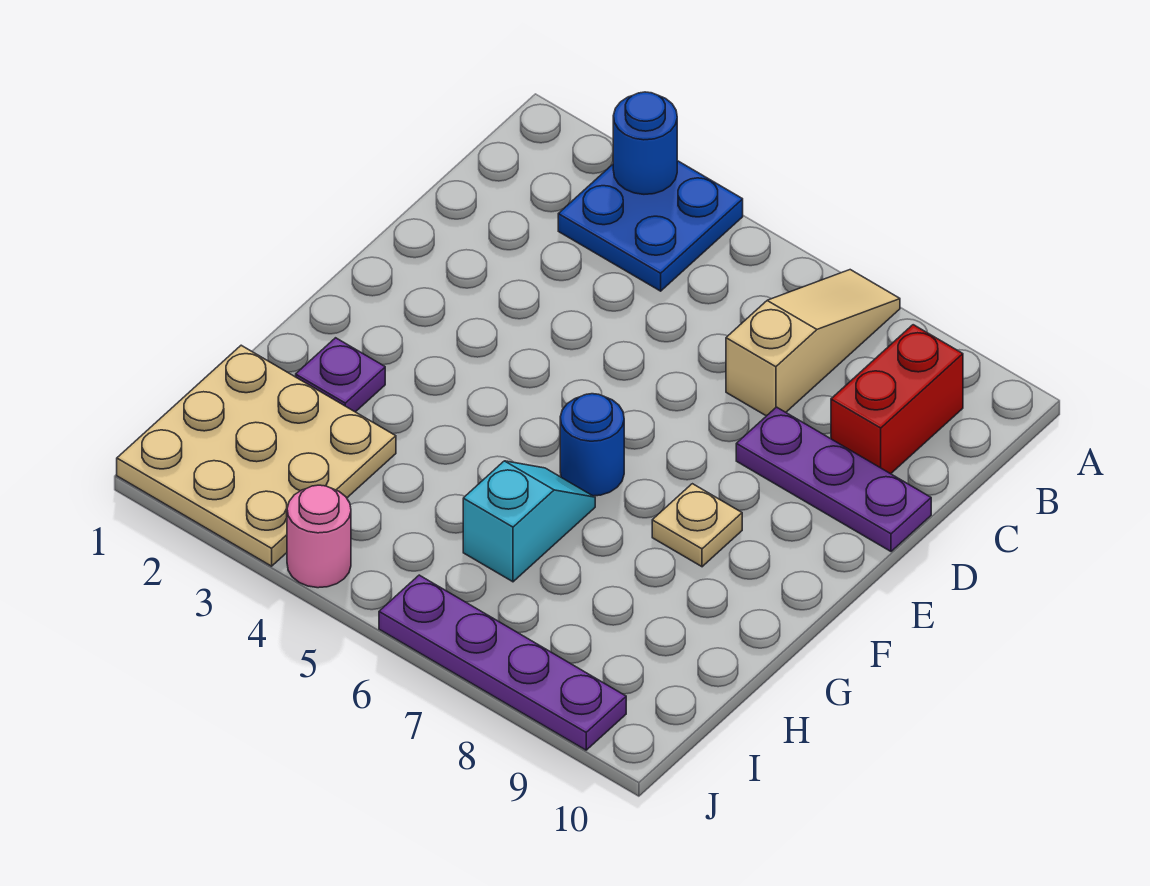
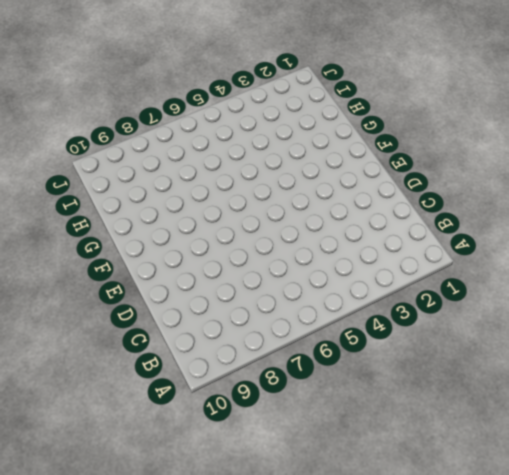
none -> blue plate A3:B4 level 1
none -> tan slope A7:C7 level 1 top C
none -> red brick B9:C9 level 1

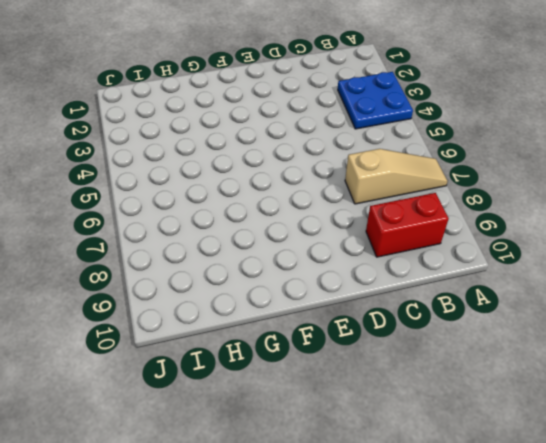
none -> purple plate D8:D10 level 1
none -> blue round brick F6 level 1
none -> tan plate F8 level 1

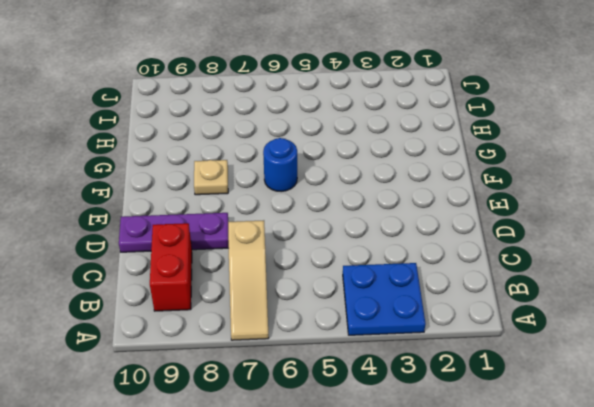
none -> purple plate G2 level 1
none -> cyan slope G6:H6 level 1 top H
none -> tan plate H1:J3 level 1

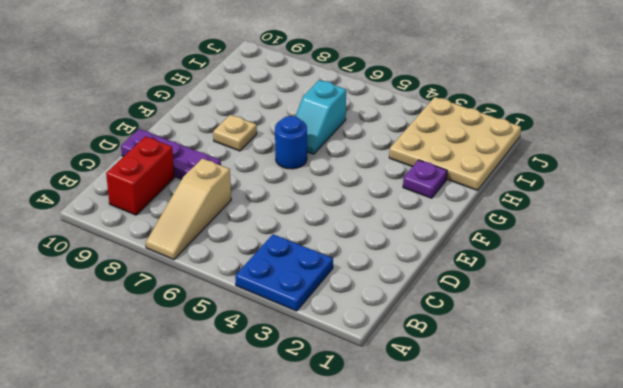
none -> pink round brick J4 level 1
none -> purple plate J6:J9 level 1
none -> blue round brick A3 level 2

